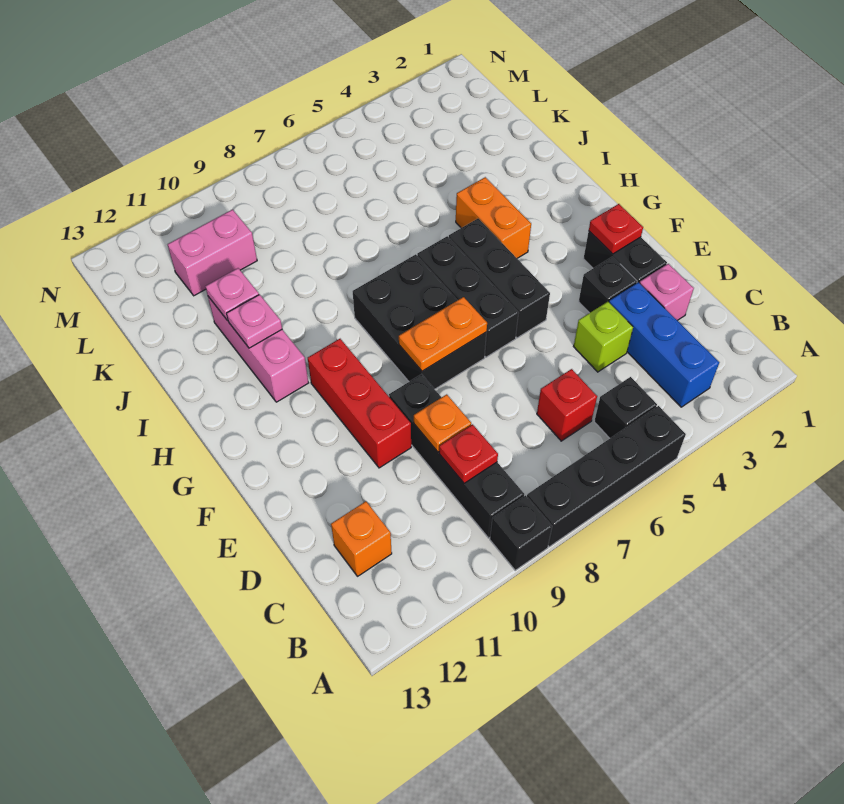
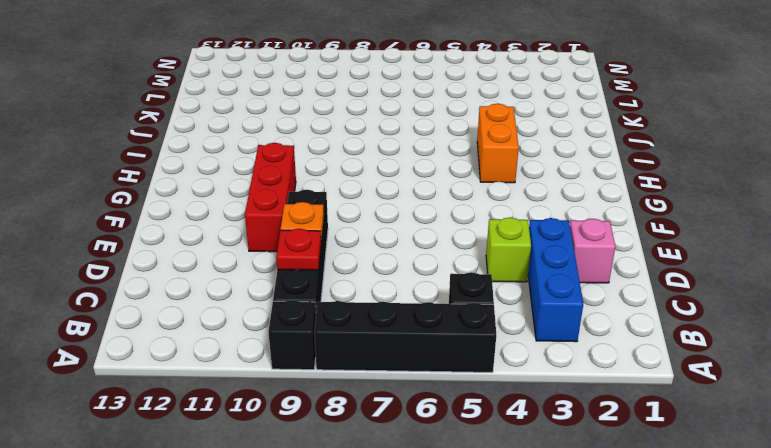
none -> red brick C6 level 1
none -> orange brick C12 level 1
none -> black brick E2:F2 level 1

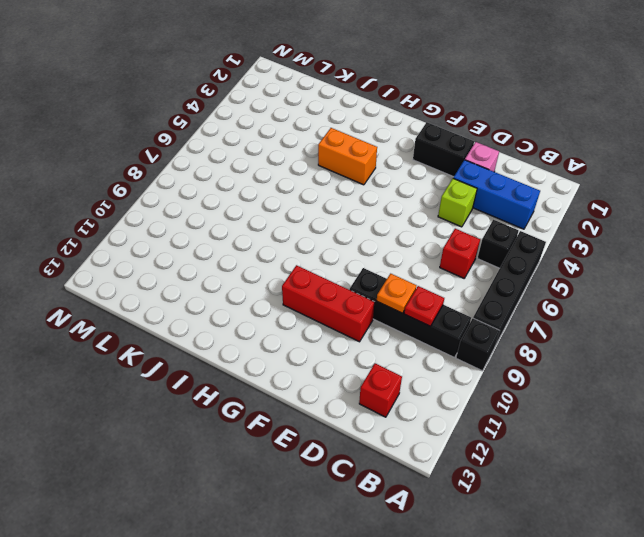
red brick C12 level 1 -> orange brick C12 level 1
none -> black brick E3 level 1
none -> black brick F5:H5 level 1
none -> black brick F6:H6 level 1

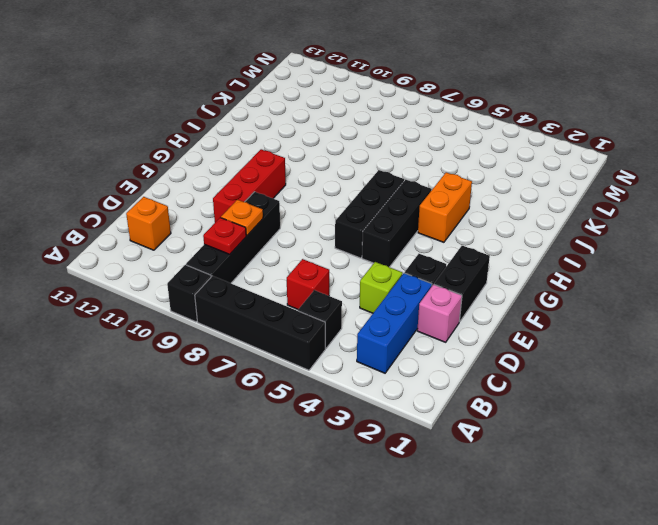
none -> black brick F7:H8 level 1
none -> pink brick H11:J11 level 1
none -> pink brick L10:L11 level 1

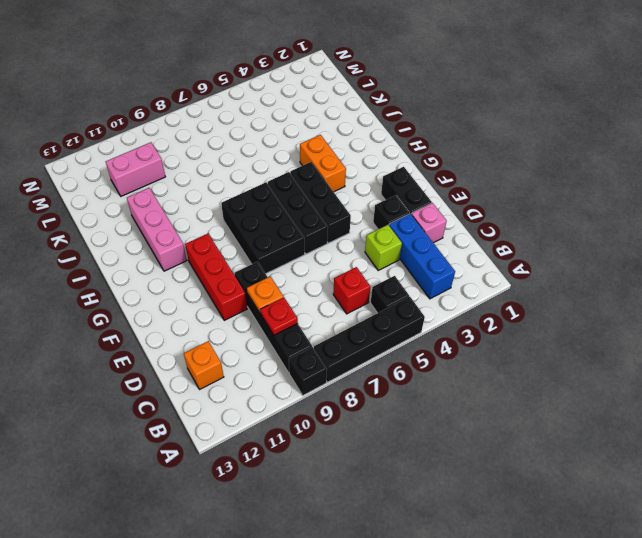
none -> red plate F2 level 2
none -> orange plate F7:F8 level 2
none -> pink plate I11 level 2

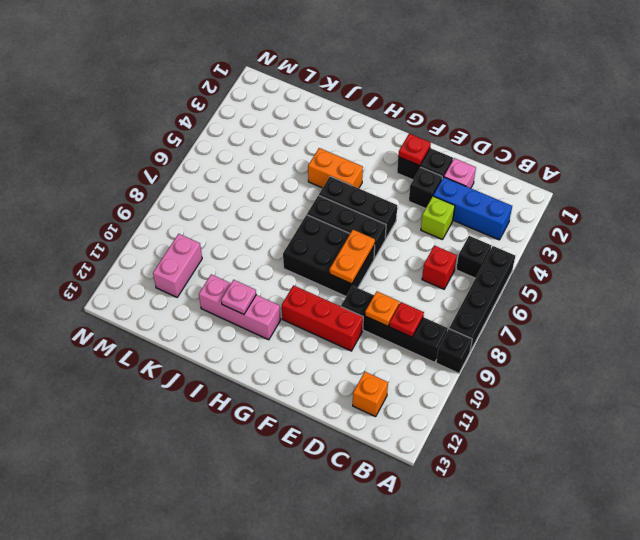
none -> pink plate J11 level 2

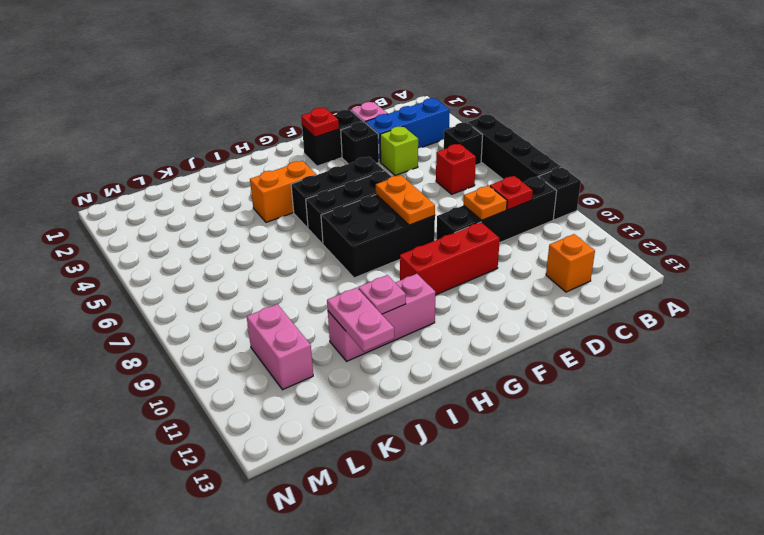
pink plate J11:J12 level 2 -> pink plate J11 level 2

